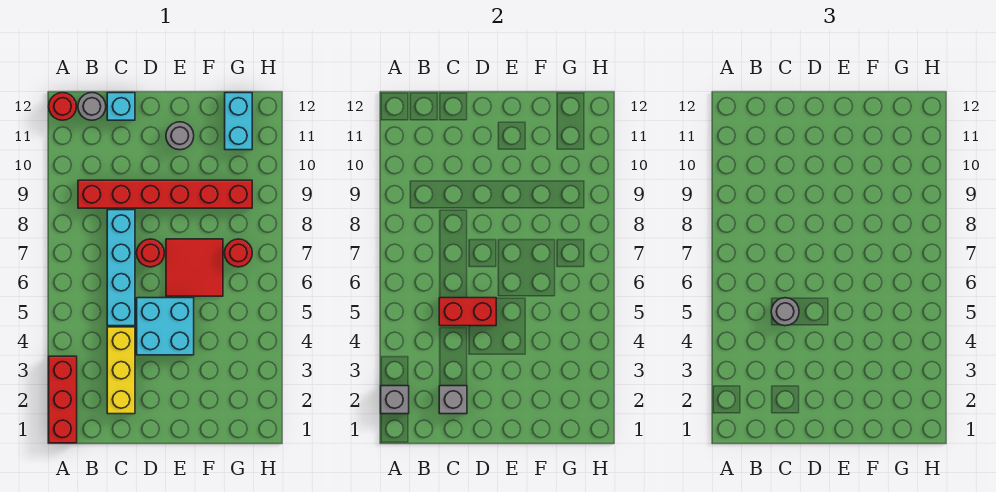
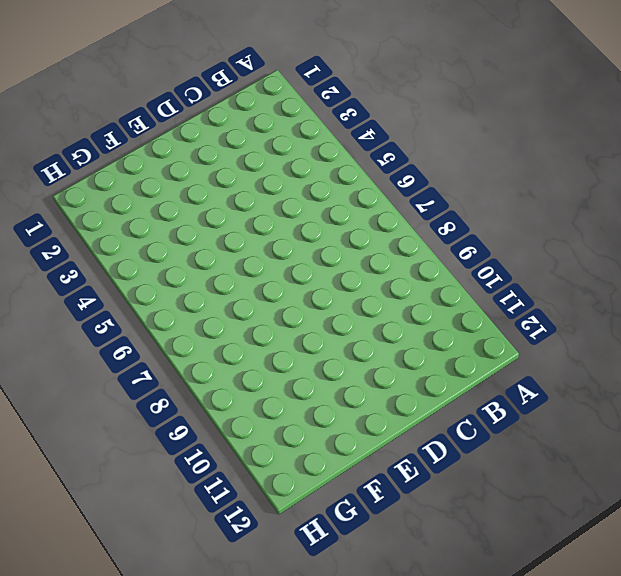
none -> red brick A1:A3 level 1
none -> red round brick A12 level 1
none -> red brick B9:G9 level 1

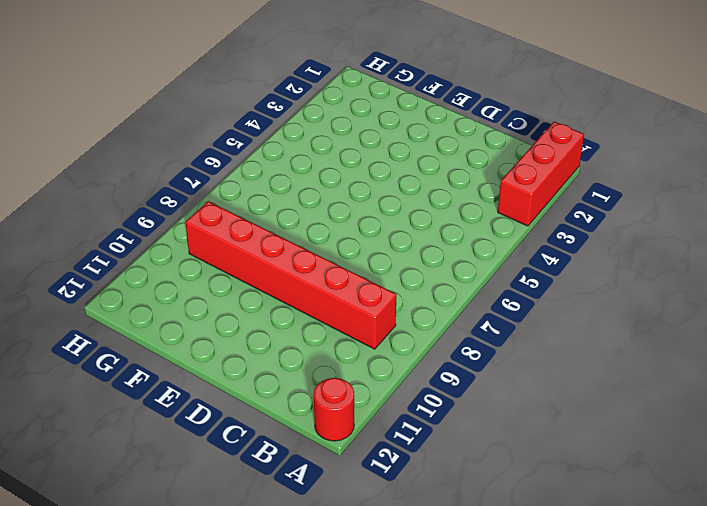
none -> grey round brick B12 level 1
none -> yellow brick C2:C4 level 1
none -> cyan brick C5:C8 level 1

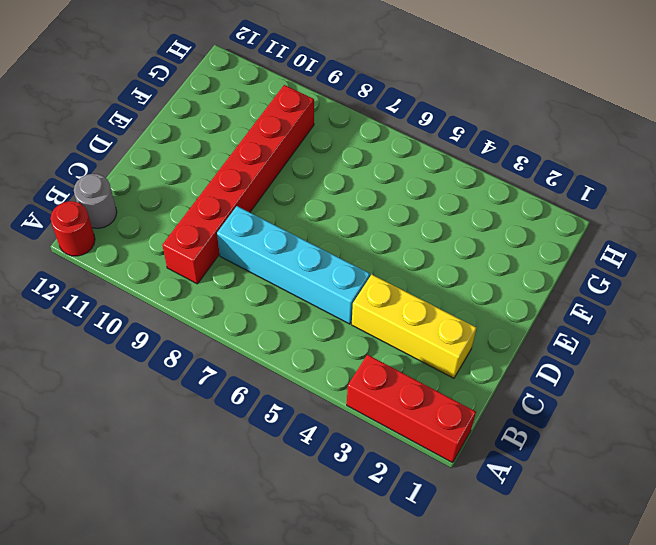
none -> cyan brick C12 level 1
none -> cyan brick D4:E5 level 1
none -> red round brick D7 level 1

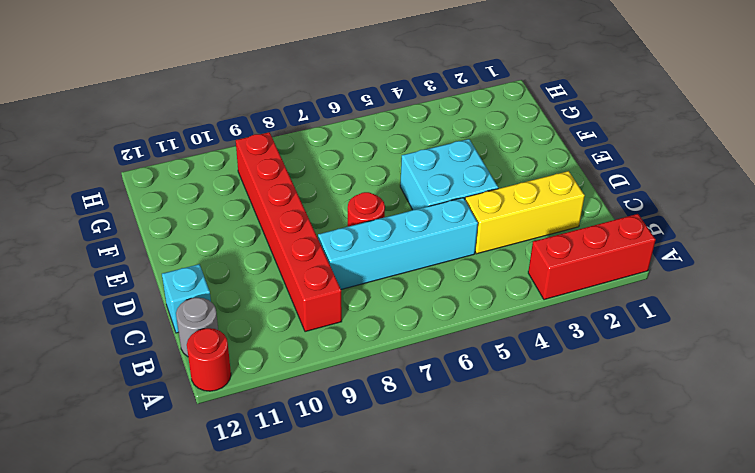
none -> red tile E6:F7 level 1
none -> grey round brick E11 level 1
none -> red round brick G7 level 1

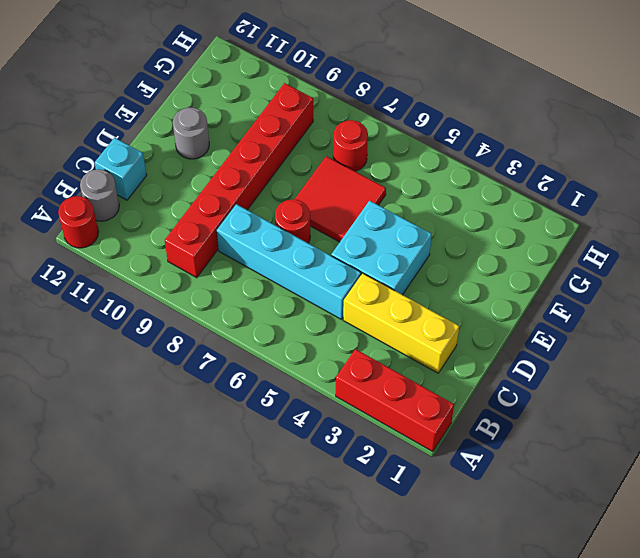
none -> cyan brick G11:G12 level 1
none -> grey brick A2 level 2
none -> grey brick C2 level 2

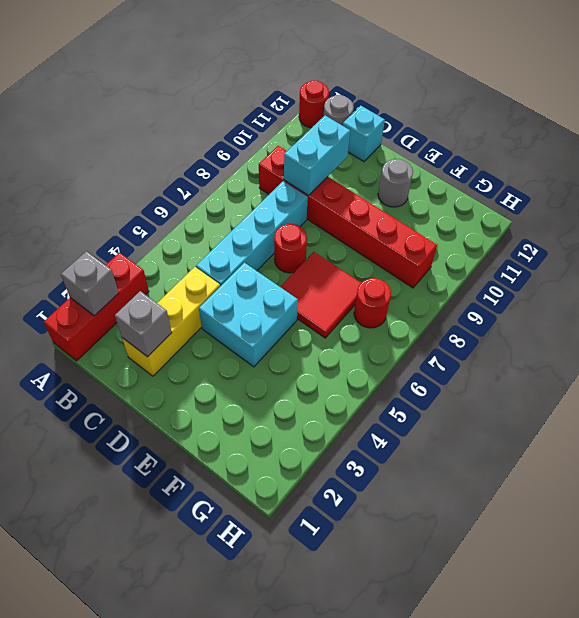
cyan brick C9:C10 level 2 -> cyan brick G11:G12 level 1
none -> red brick C5:D5 level 2
none -> grey round brick C5 level 3

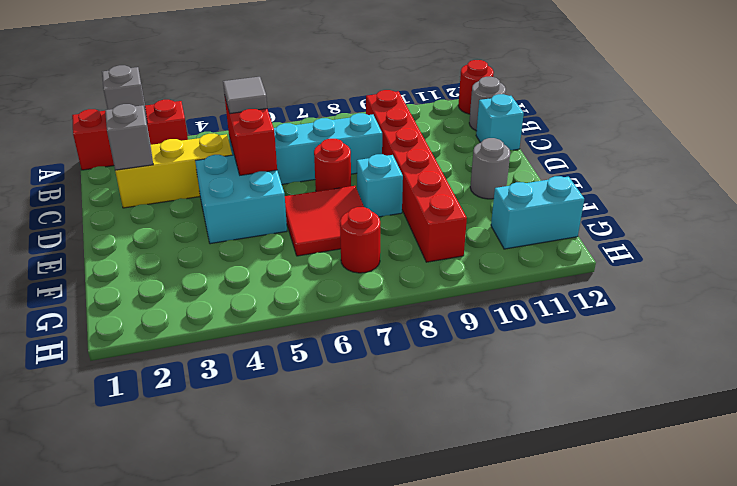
grey tile C5 level 3 -> grey round brick C5 level 3
cyan brick E8 level 1 -> none

